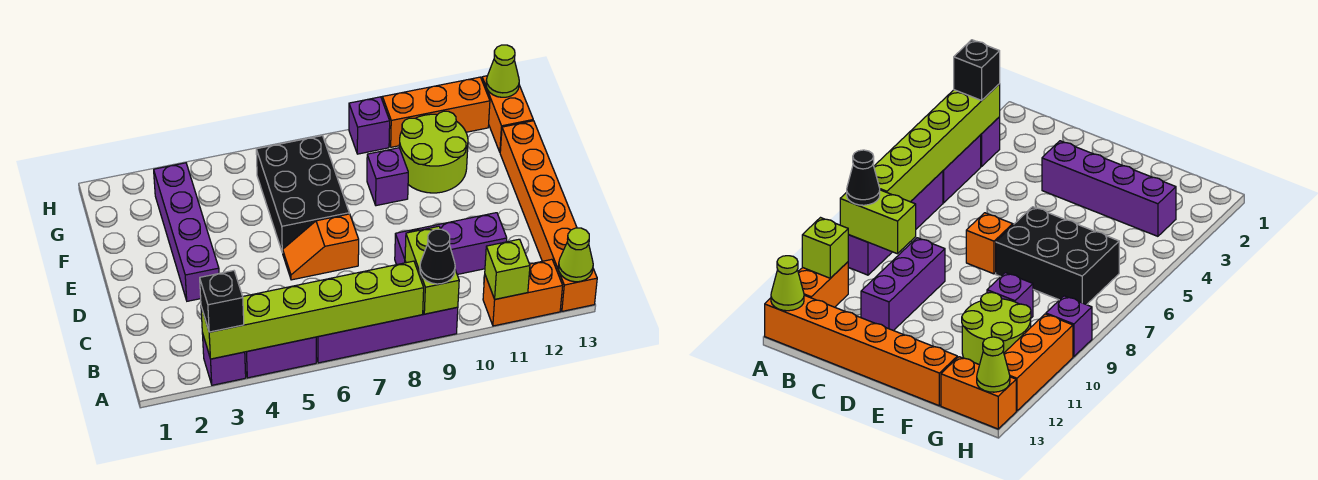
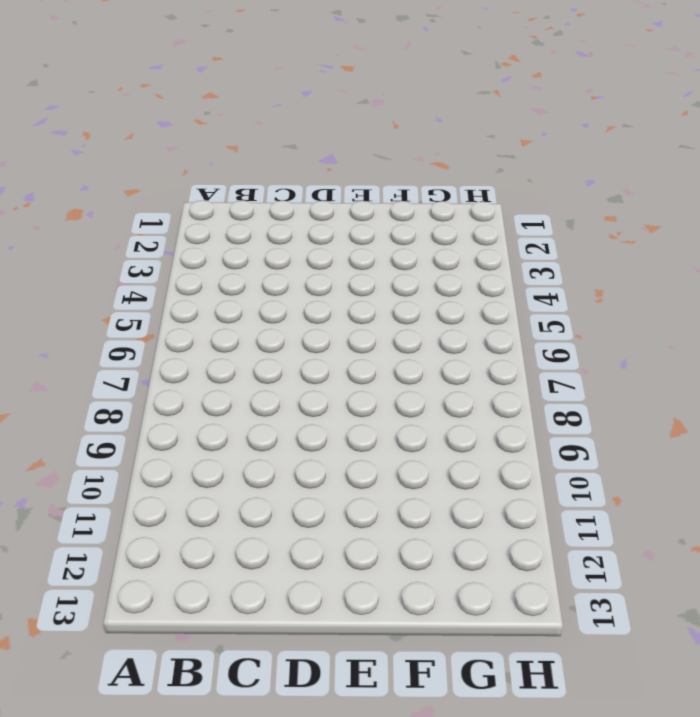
none -> purple brick A3 level 1
none -> purple brick A4:A5 level 1
none -> purple brick A6:A9 level 1

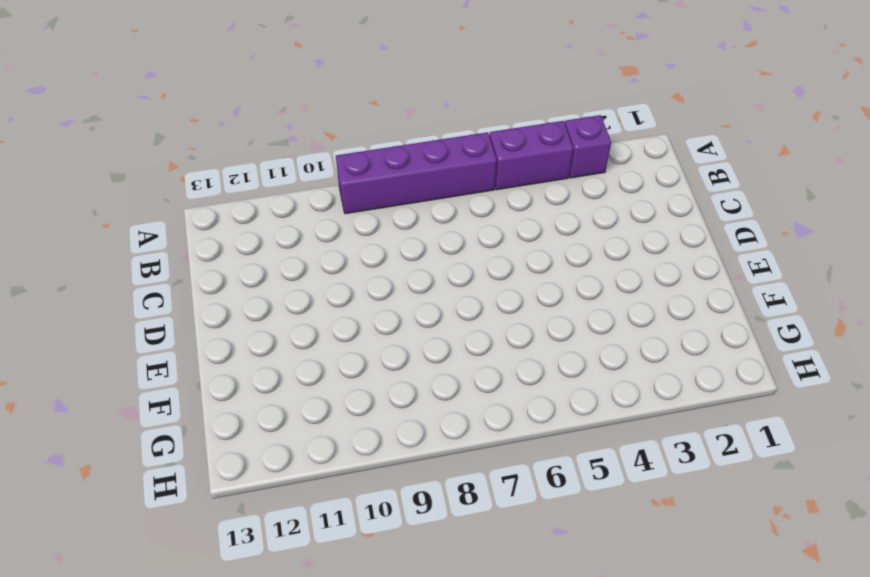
none -> orange brick A11:A12 level 1
none -> orange brick A13:F13 level 1
none -> purple brick C9:C11 level 1

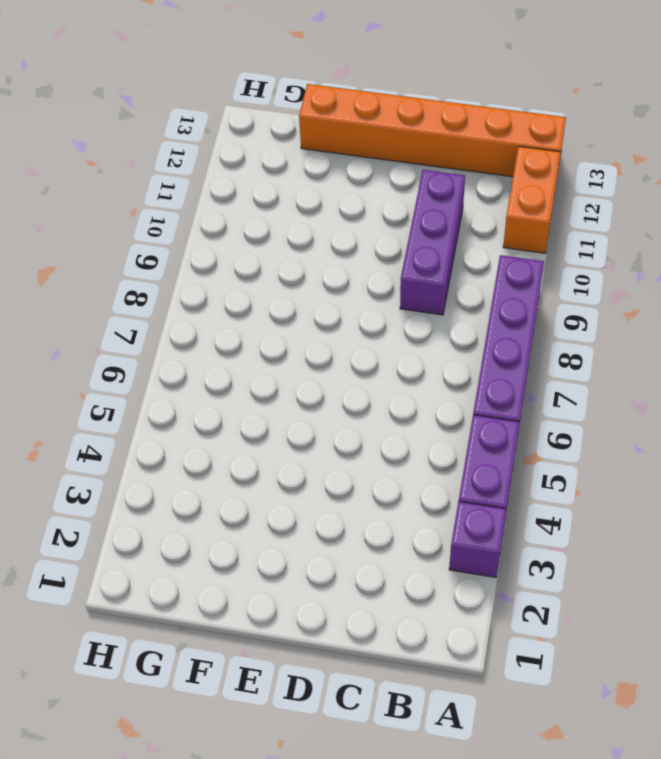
none -> purple brick D3:G3 level 1
none -> orange slope D6:D7 level 1 top 7
none -> black brick E6:G7 level 1

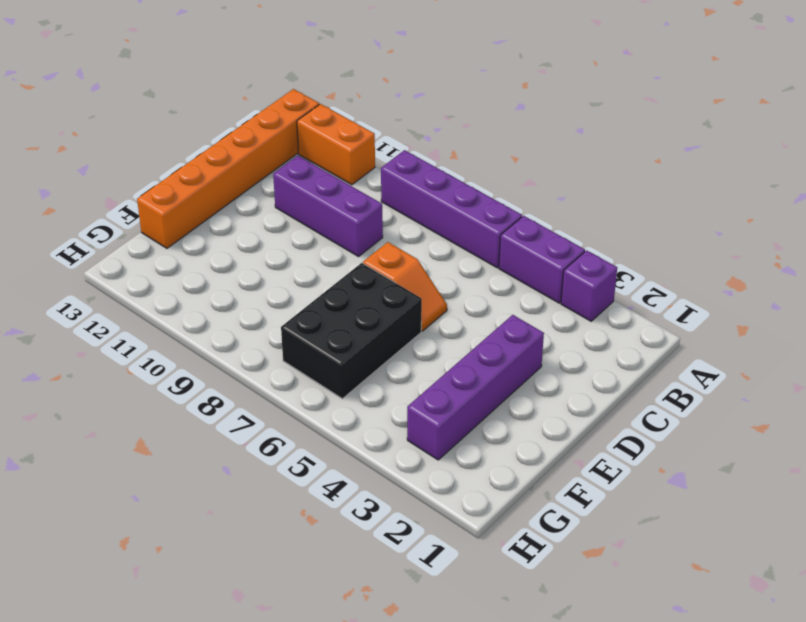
none -> purple brick F9 level 1
none -> lime round brick F10:G11 level 1
none -> orange brick G13:H13 level 1

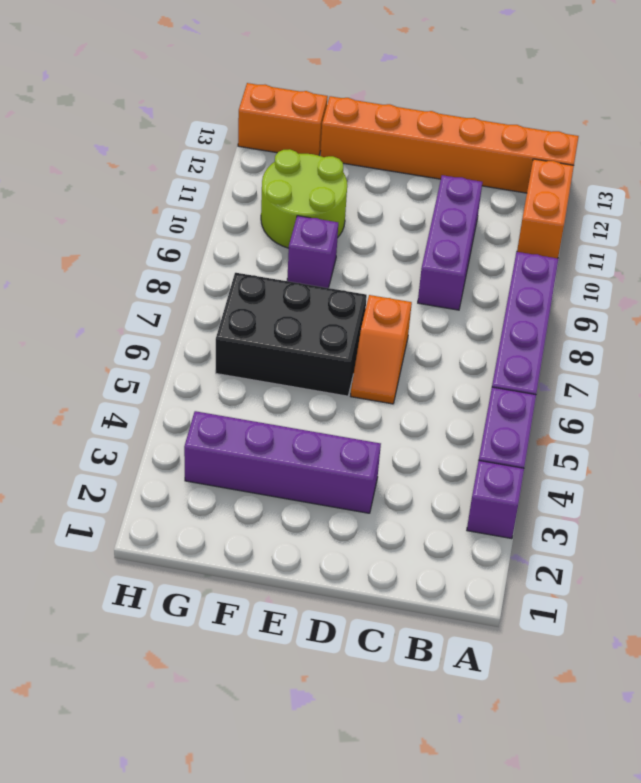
none -> purple brick H9 level 1
none -> orange brick H10:H12 level 1
none -> lime brick A3:A8 level 2

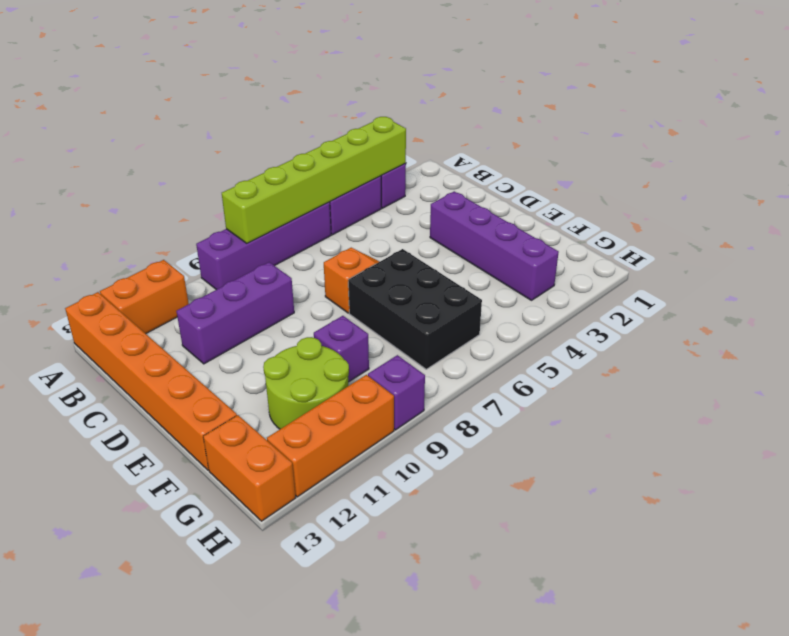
none -> lime brick A9:B9 level 2
none -> lime brick A11 level 2
none -> lime cone A13 level 2

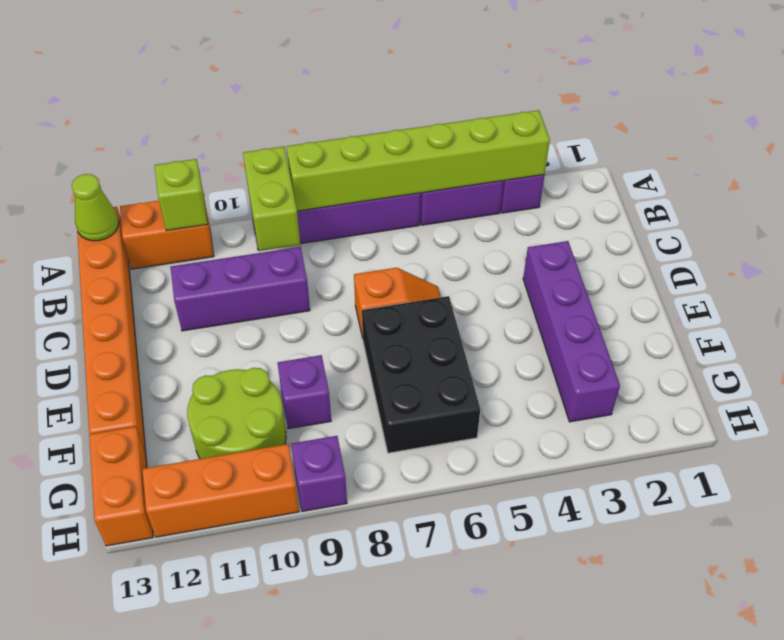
none -> lime cone H13 level 2
none -> black brick A3 level 3
none -> black cone A9 level 3

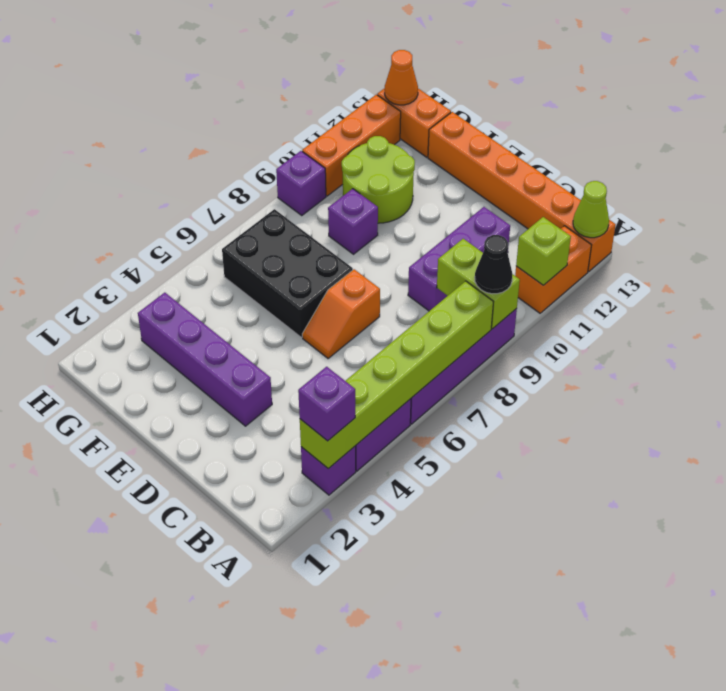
purple brick A3 level 3 -> black brick A3 level 3
orange cone H13 level 2 -> lime cone H13 level 2

